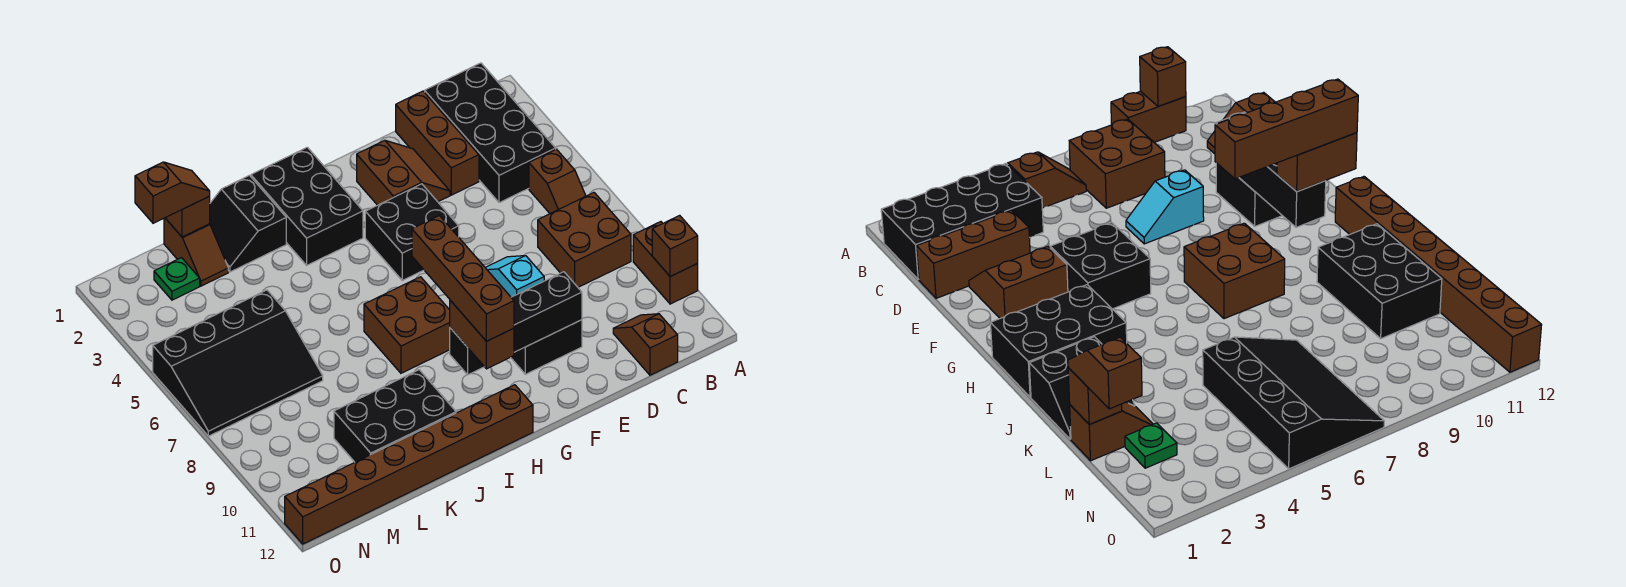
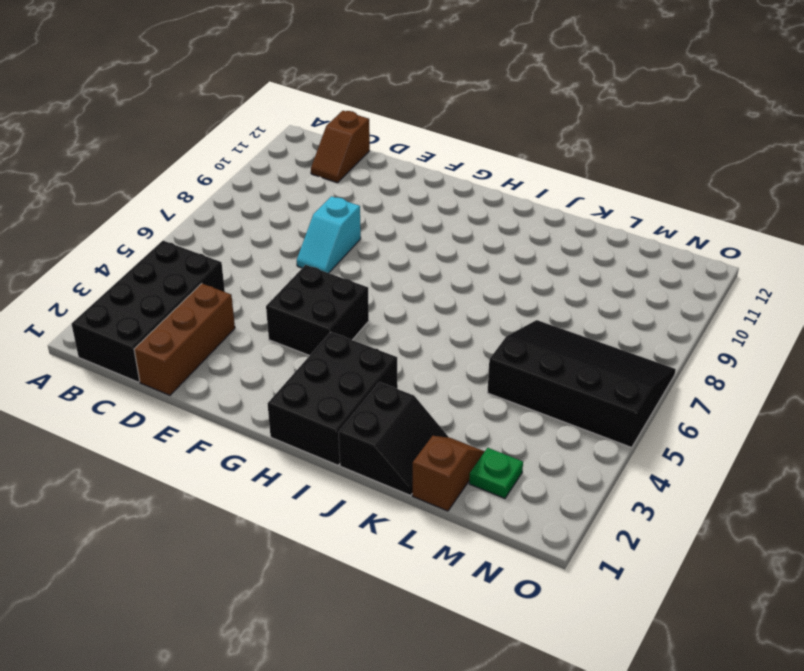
none -> brown brick A9:A10 level 1
none -> brown slope B5:B6 level 1 top 5
none -> brown brick B7:C8 level 1

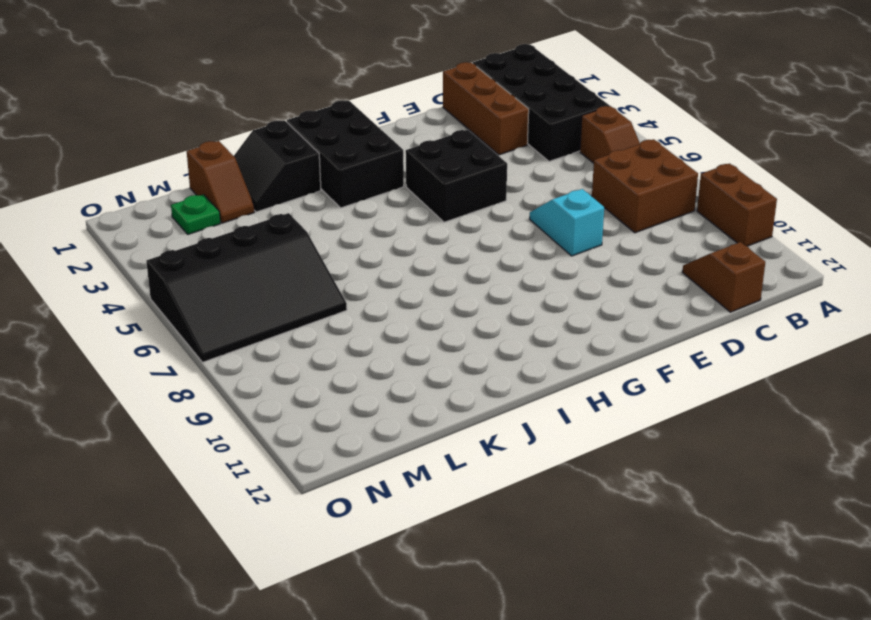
none -> brown slope E2:F3 level 1 top F
none -> black brick E10:F10 level 1
none -> brown brick H7:I8 level 1

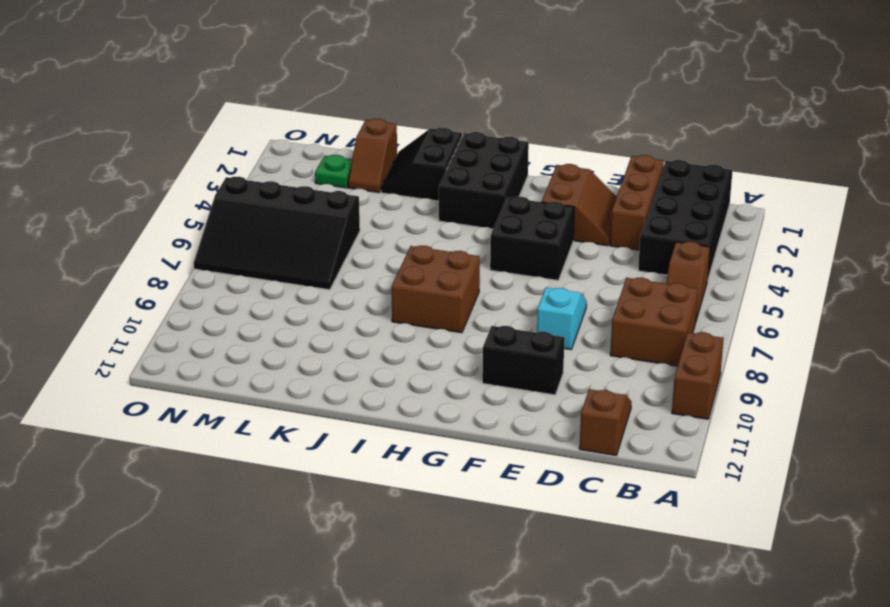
none -> brown brick H12:O12 level 1
none -> black brick J10:L11 level 1
none -> brown brick A10 level 2

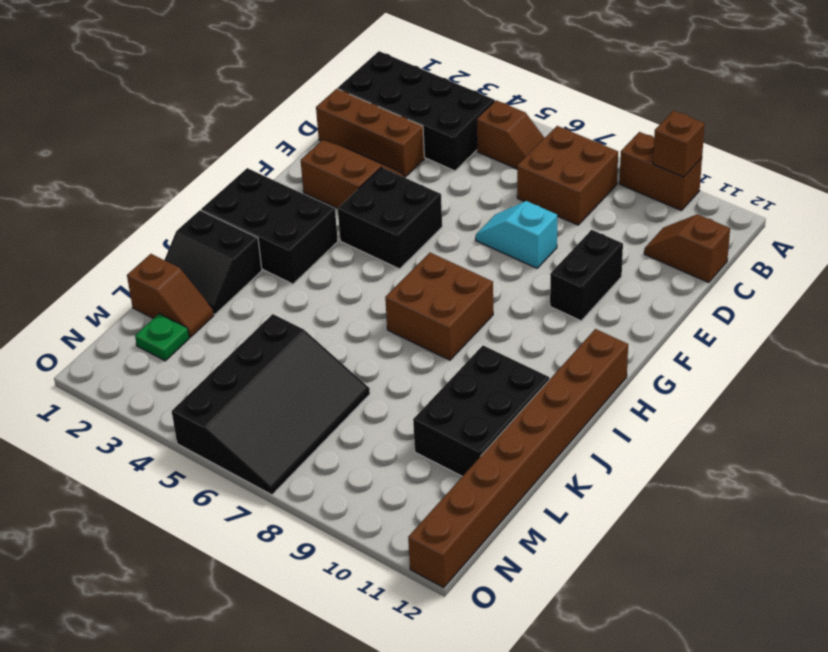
none -> black brick E10:H10 level 2
none -> brown brick L1 level 2
none -> brown brick H10:H11 level 3

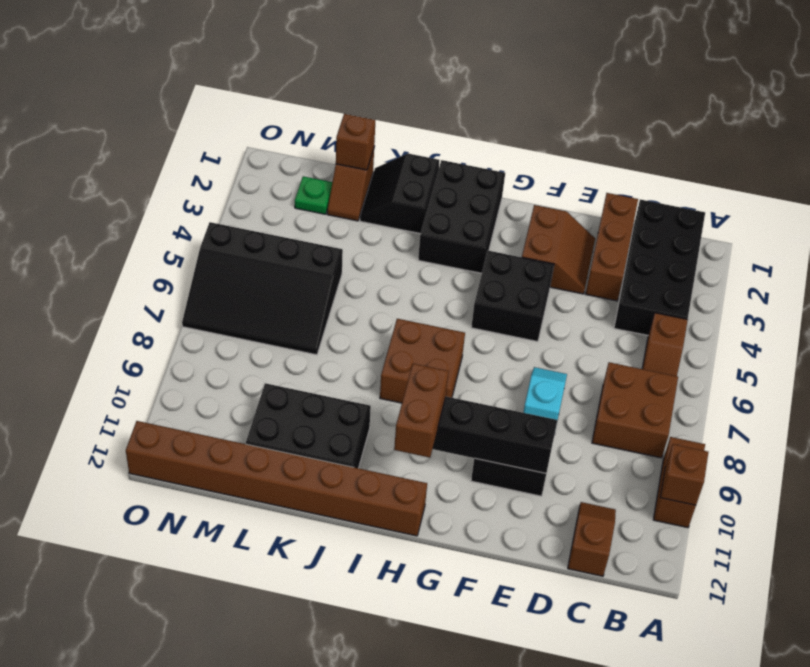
none -> brown slope L1:M1 level 3 top M
none -> brown brick H8:H11 level 4

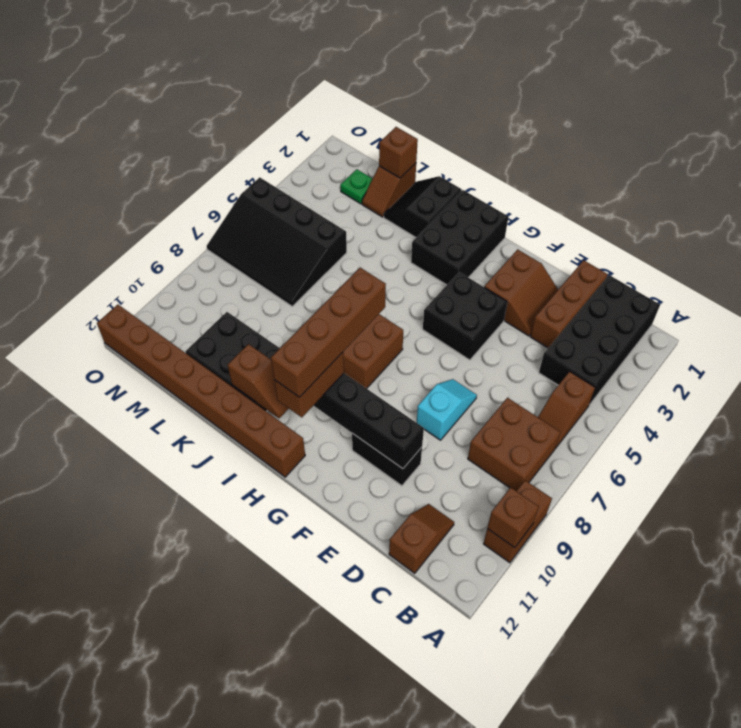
brown slope I11:J11 level 2 top J -> brown slope L1:M1 level 3 top M

